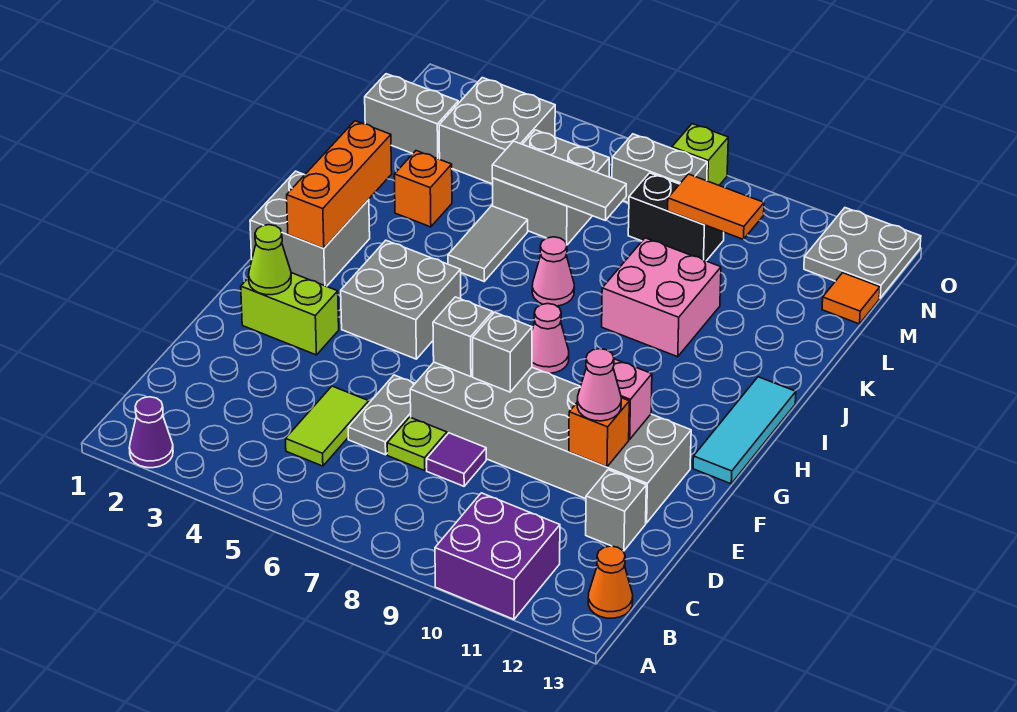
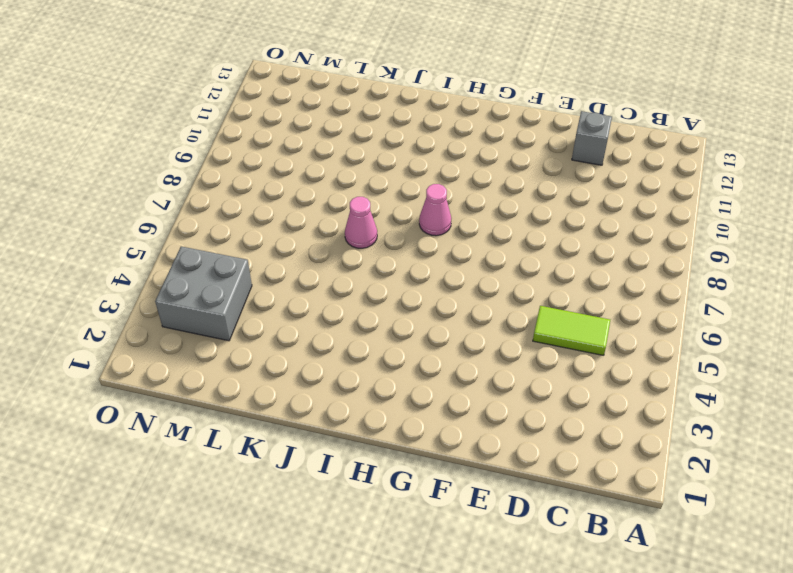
none -> purple cone A2 level 1
none -> purple brick A10:B11 level 1
none -> orange cone B13 level 1
none -> grey plate D6:E6 level 1

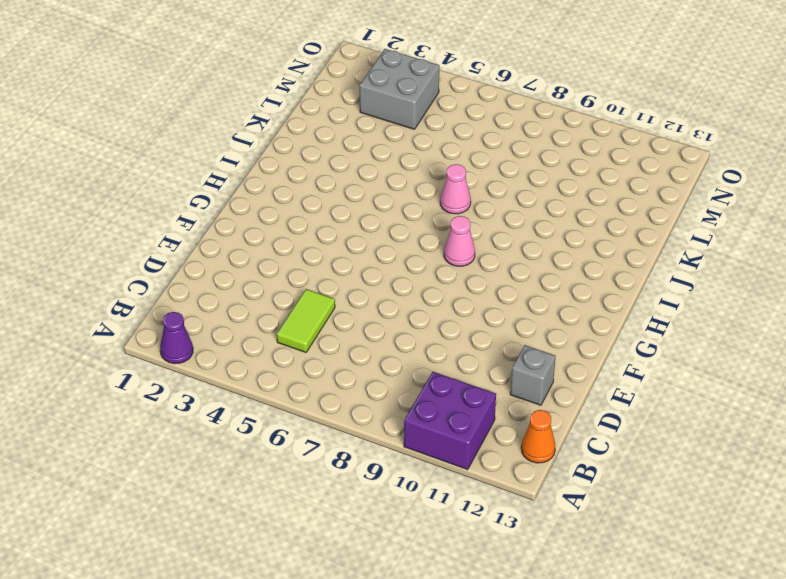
none -> grey plate D6:E6 level 1
none -> lime plate D7 level 1
none -> purple tile D8 level 1
none -> grey brick E7:F12 level 1

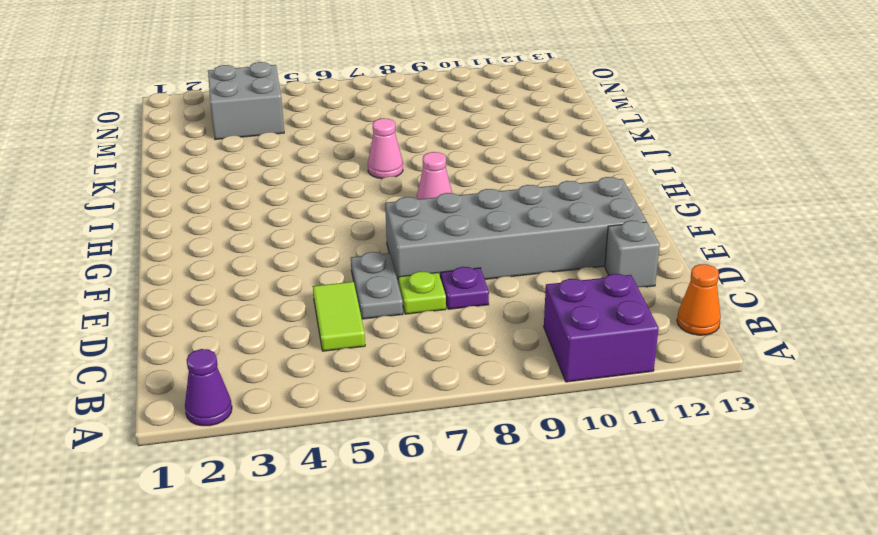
purple plate D8 level 1 -> purple tile D8 level 1
none -> lime brick F2:F3 level 1
none -> grey brick G4:H5 level 1
none -> cyan tile G13:I13 level 1
none -> grey brick H1:I2 level 1

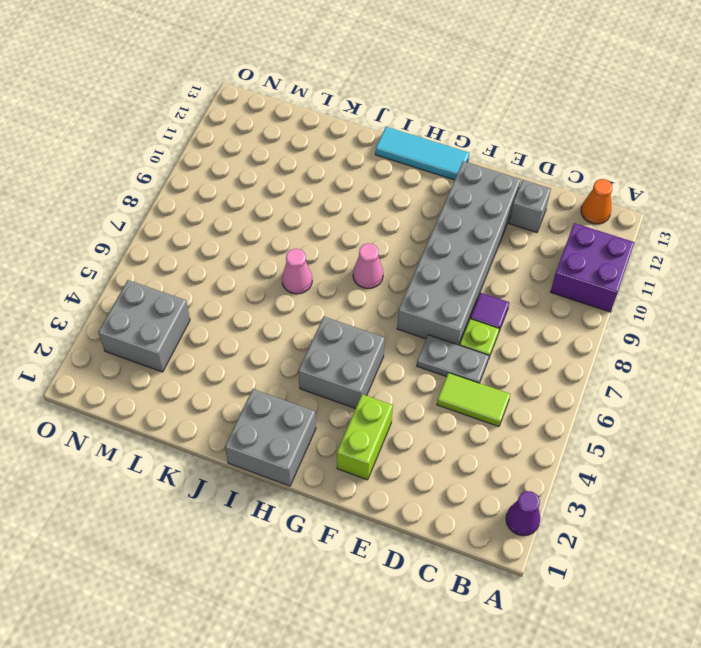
none -> grey tile J5:K5 level 1
none -> pink brick J9:K10 level 1
none -> orange brick K3 level 1
none -> grey brick L5:M6 level 1

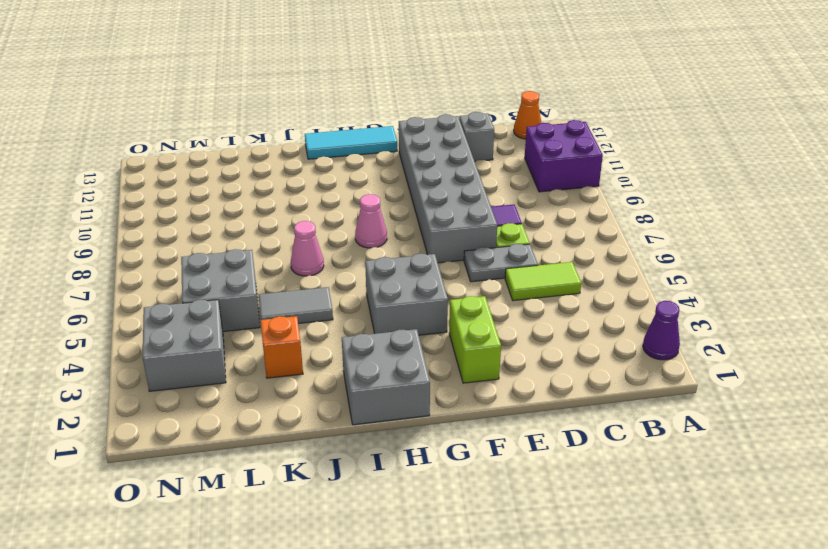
none -> pink brick J9:K10 level 1
none -> grey brick M1:M2 level 1
none -> black brick M8:M9 level 1
none -> orange tile M13 level 1

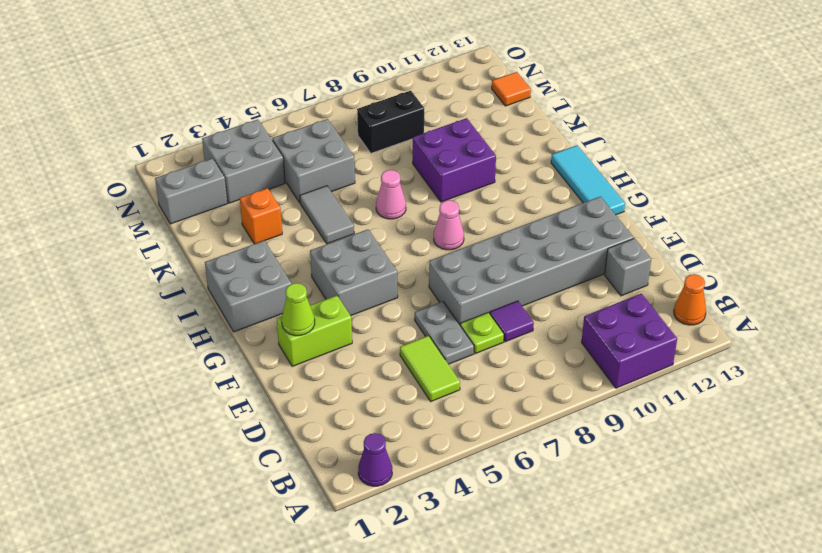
purple brick J9:K10 level 1 -> pink brick J9:K10 level 1
none -> grey brick N7:N8 level 1
none -> grey plate N12:O13 level 1
none -> lime brick O8 level 1
none -> orange brick E11 level 2

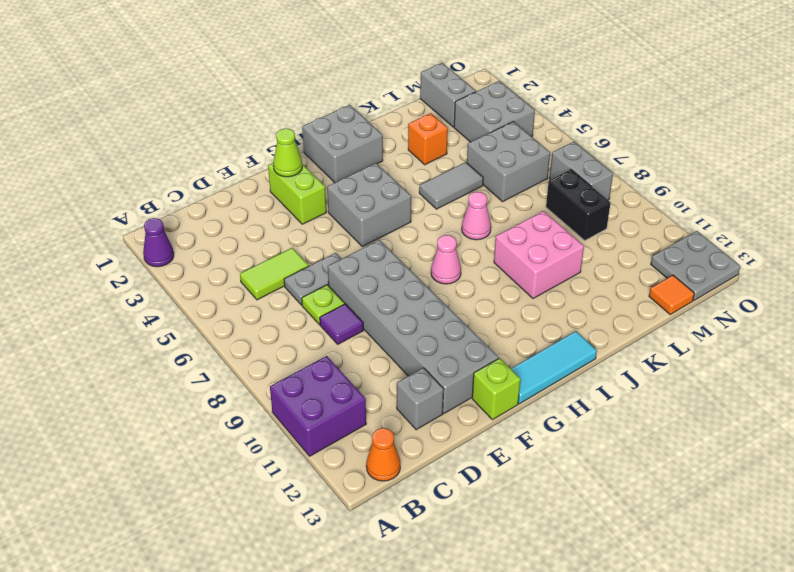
lime brick F13 level 1 -> lime brick O8 level 1
none -> orange brick E11 level 2
none -> grey brick F7 level 2
none -> grey brick F8 level 2
none -> pink brick F11 level 2

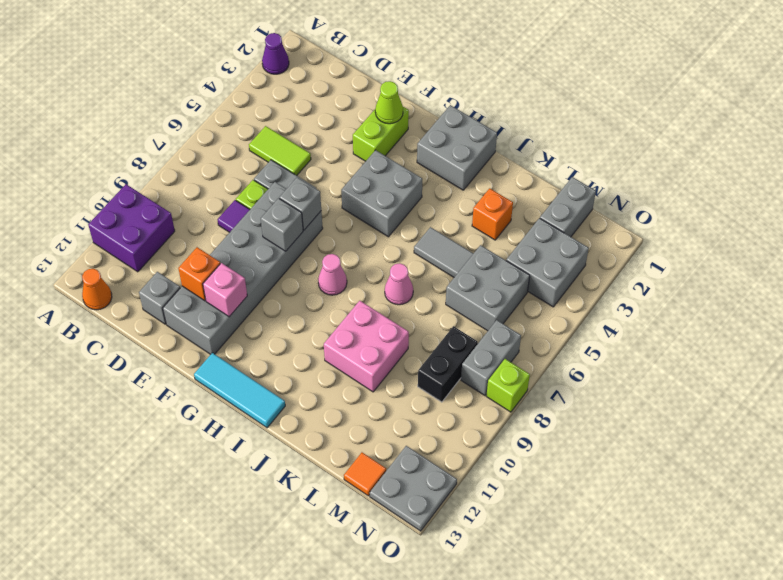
none -> orange brick H2:J2 level 2
none -> grey tile L5:L7 level 2
none -> orange tile M9:M10 level 2
none -> pink cone E11 level 3

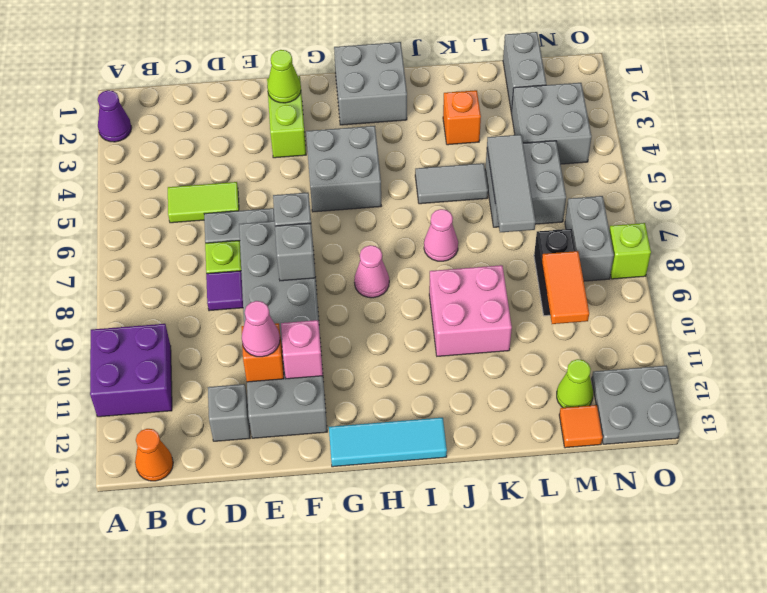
lime cone M12 level 1 -> none
none -> orange brick H2:J2 level 2

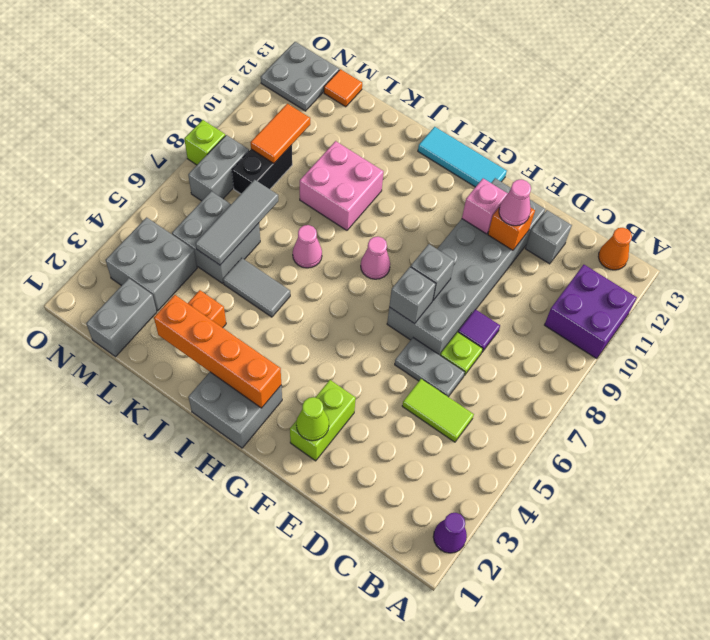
orange brick H2:K2 level 2 -> orange brick H2:J2 level 2
none -> grey brick G4:H5 level 1

